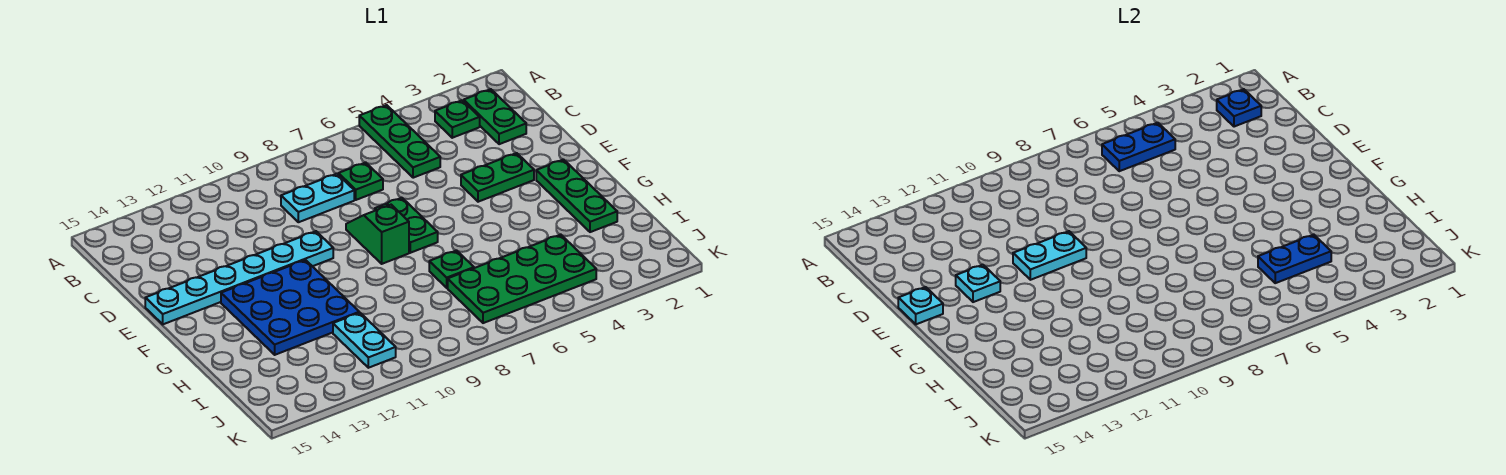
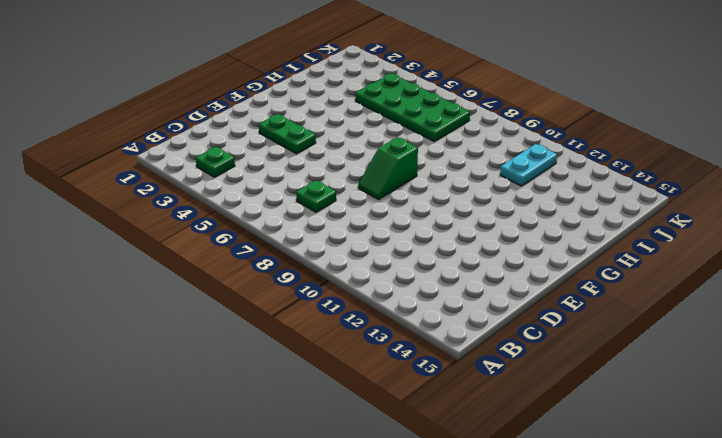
none -> green plate A5:C5 level 1
none -> green plate B2:C2 level 1
none -> cyan plate C8:C9 level 1

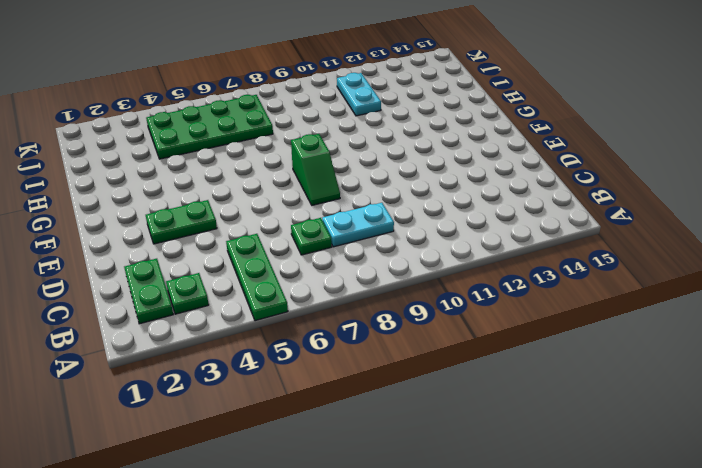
none -> green plate E7:F7 level 1
none -> cyan plate E10:E15 level 1
none -> green plate F2:H2 level 1

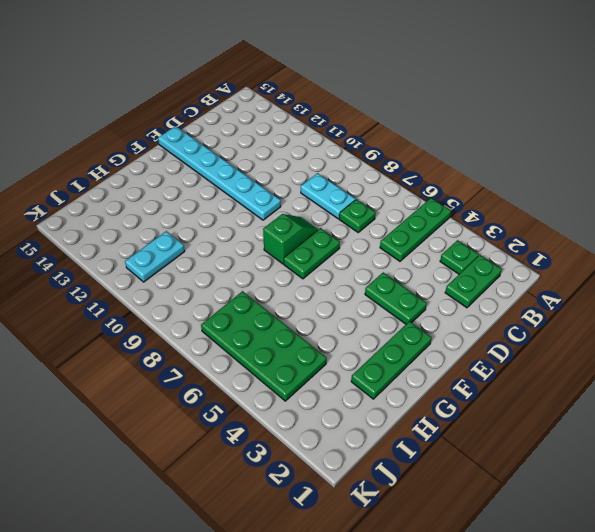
none -> blue plate F11:H13 level 1
none -> green plate H7 level 1
none -> blue plate B2 level 2

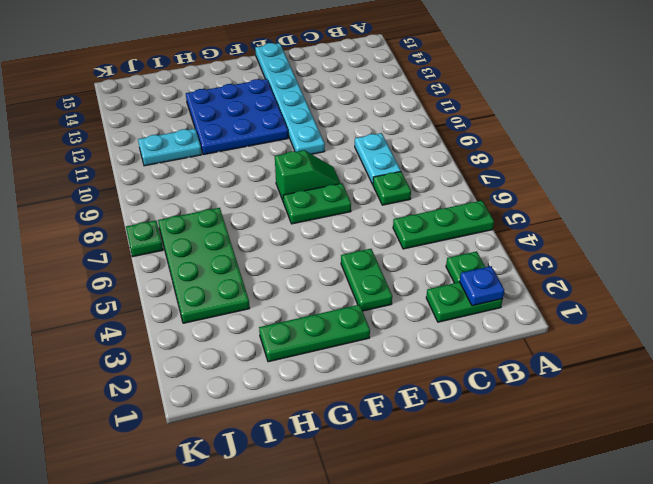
green plate K7 level 1 -> green plate H7 level 1
none -> blue plate B5:B6 level 2
none -> cyan plate E10:E11 level 2
none -> cyan plate E13 level 2

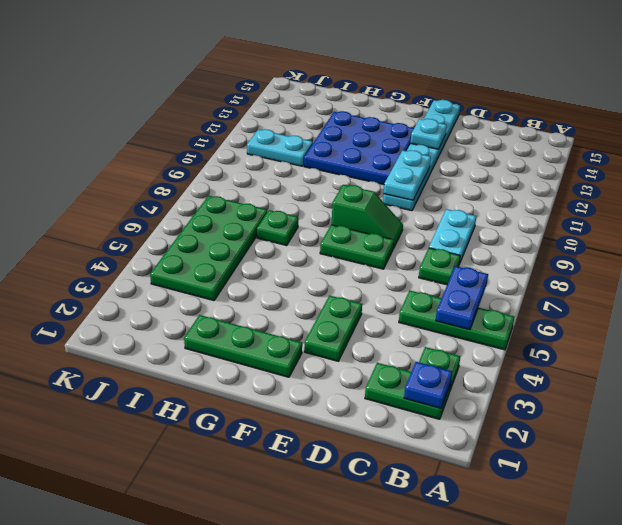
none -> cyan plate E15 level 2
none -> blue plate I4:I5 level 2

